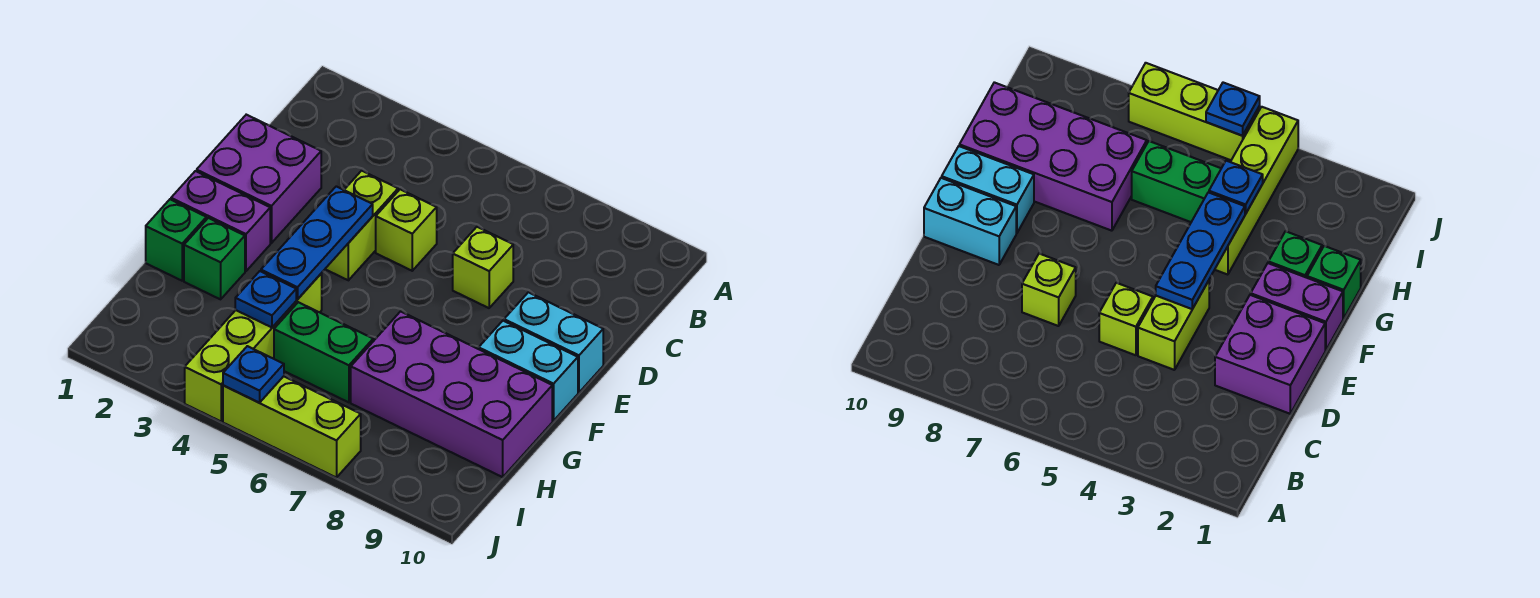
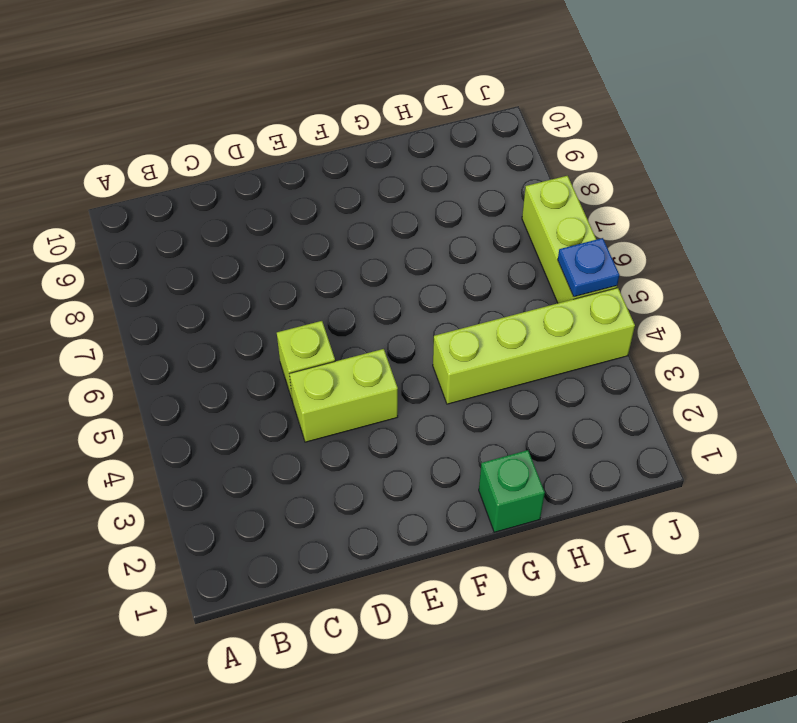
none -> purple brick D1:E2 level 1
none -> lime brick D7 level 1
none -> cyan brick E9:E10 level 1

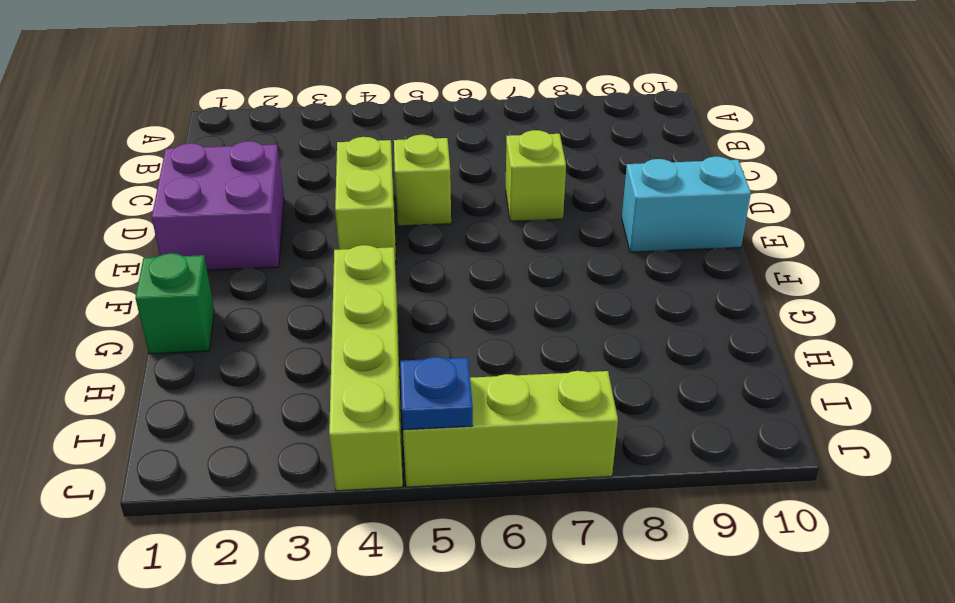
none -> purple brick F1:F2 level 1
none -> cyan brick F9:F10 level 1
none -> green brick G2 level 1

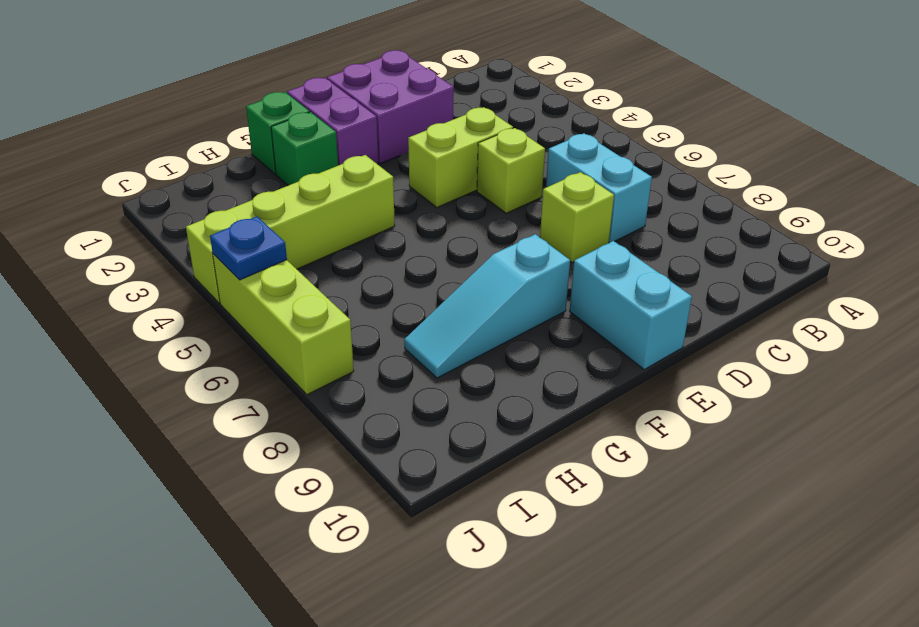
cyan brick C6:C7 level 1 -> cyan brick F9:F10 level 1
cyan slope F8:H8 level 1 top F -> purple brick G7:H10 level 1
none -> green brick H5:H6 level 1
none -> blue plate E4:G4 level 2
none -> blue plate H4 level 2

